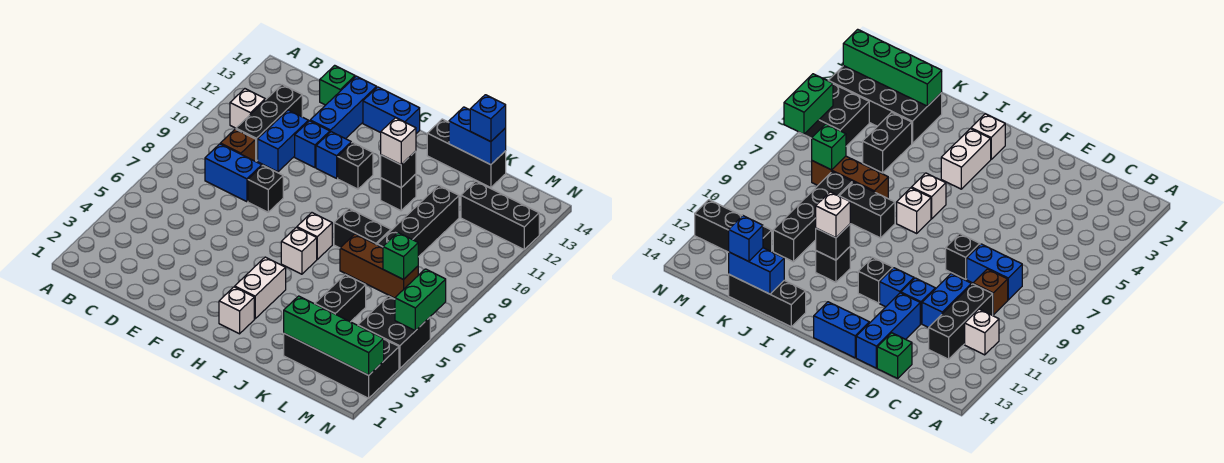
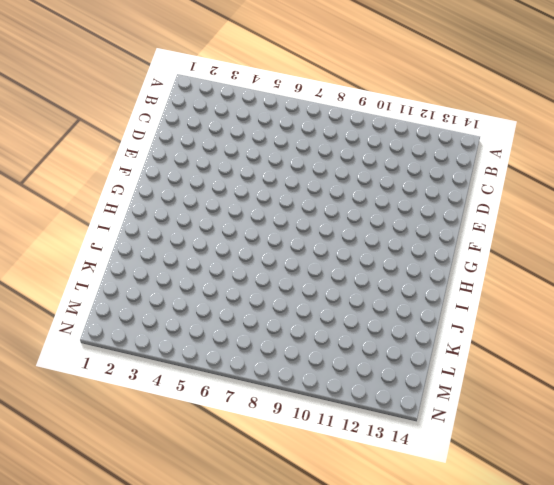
none -> white brick B11 level 1
none -> blue brick C8:D8 level 1
none -> brown brick C9 level 1
none -> black brick C10:C12 level 1

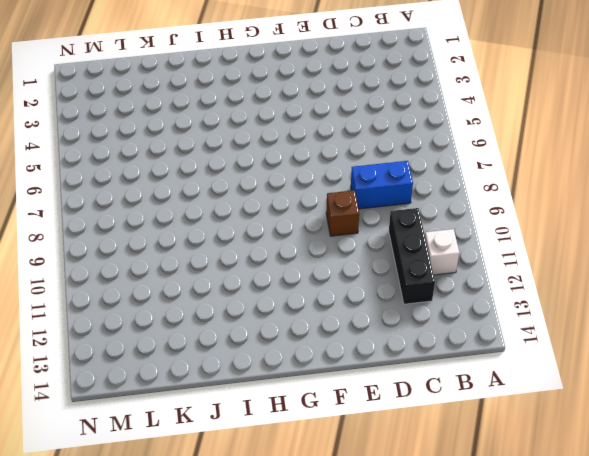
brown brick E9 level 1 -> brown brick C9 level 1
none -> blue brick D10:D11 level 1
none -> green brick D14 level 1
none -> black brick E8 level 1
none -> blue brick E11 level 1

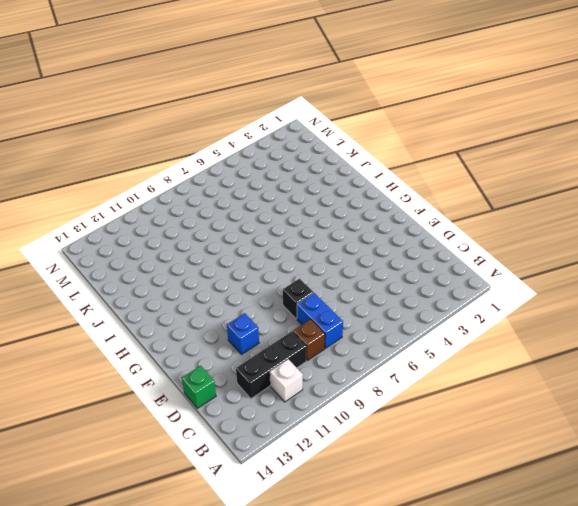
none -> blue brick D10:D11 level 1
none -> blue brick E12:E14 level 1
none -> blue brick F11 level 1
none -> blue brick F14:G14 level 1

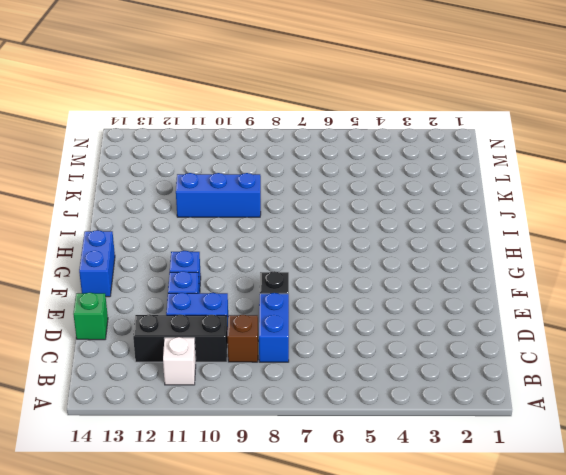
blue brick J9:J11 level 1 -> blue brick E12:E14 level 1
none -> black brick G11 level 1
none -> white brick H2 level 1
none -> white brick H3:H4 level 1
none -> white brick H6 level 1

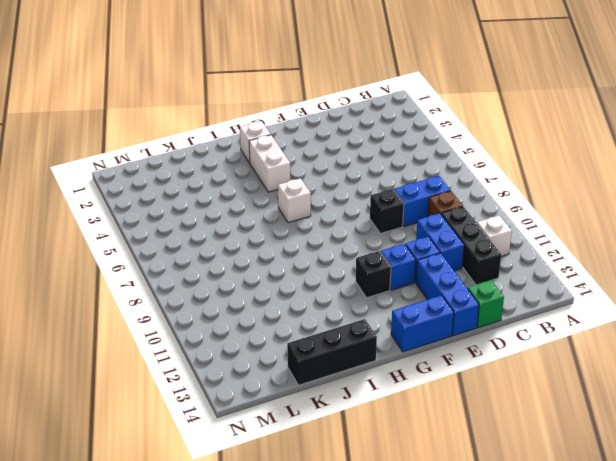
none -> white brick H7 level 1
none -> black brick I8:J8 level 1
none -> black brick I11 level 1
none -> brown brick J7:L7 level 1

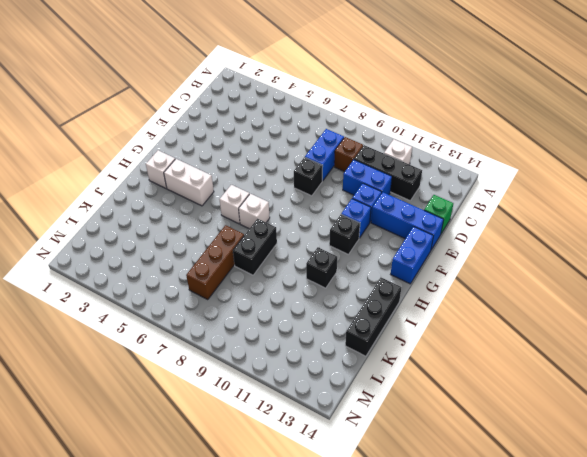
none -> black brick K2:N3 level 1
none -> black brick K4:K5 level 1
none -> black brick K8:K11 level 1
none -> black brick L12:N12 level 1

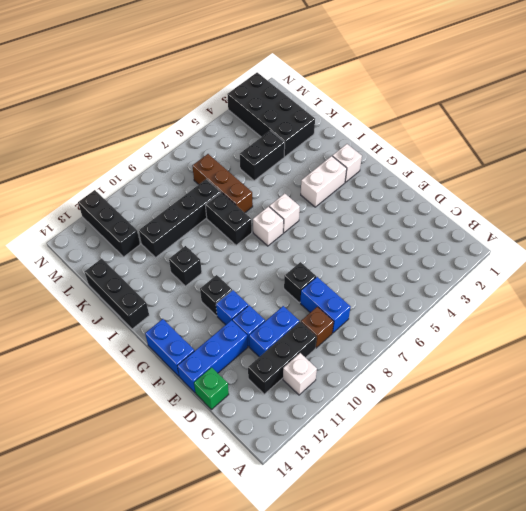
none -> black brick M4:N5 level 1
none -> black brick I11 level 2
none -> blue brick J14:K14 level 2
none -> green brick K2:N2 level 2

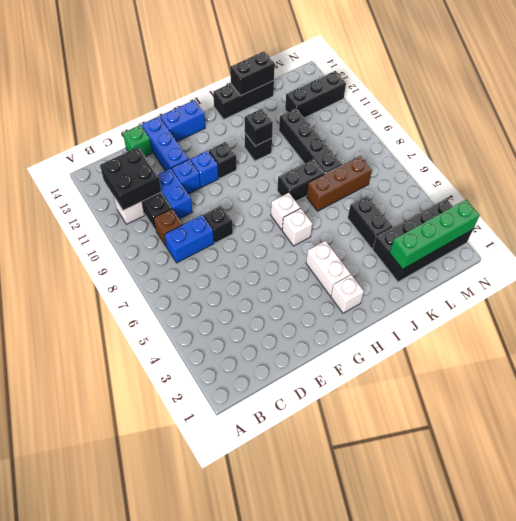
black brick B11:C12 level 2 -> black brick M4:N5 level 1
black brick J14:K14 level 2 -> blue brick J14:K14 level 2
none -> green brick L7 level 2
none -> green brick N5:N6 level 2
none -> white brick I11 level 3
none -> blue brick K14 level 3

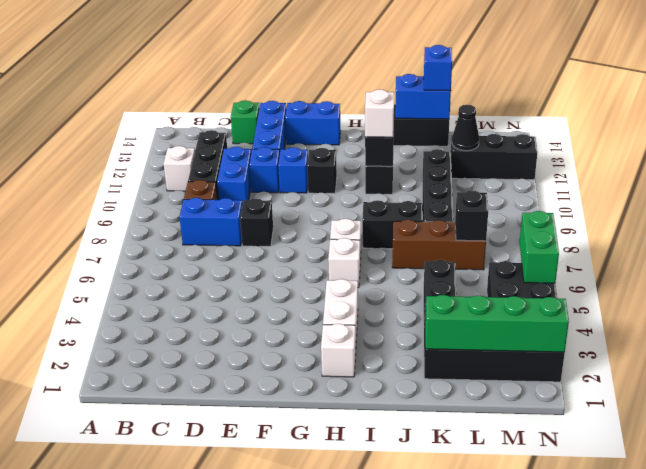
black brick L7 level 2 -> green brick L7 level 2
black cone L12 level 2 -> none

